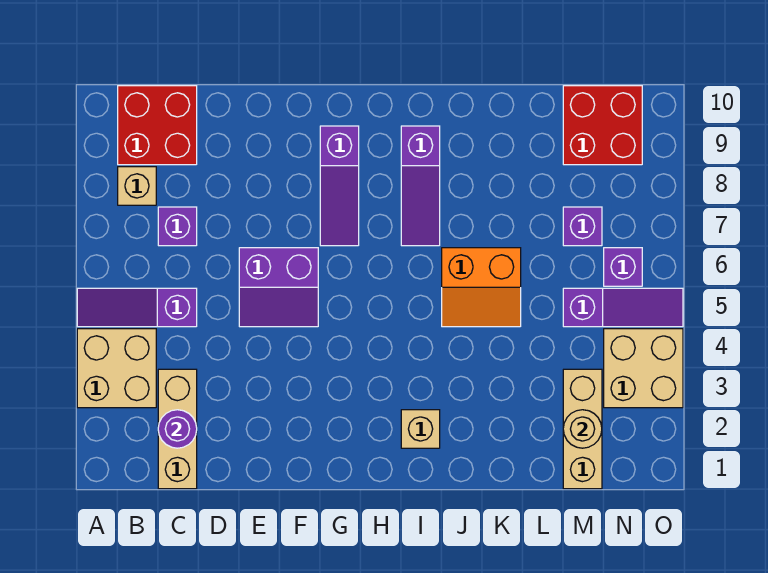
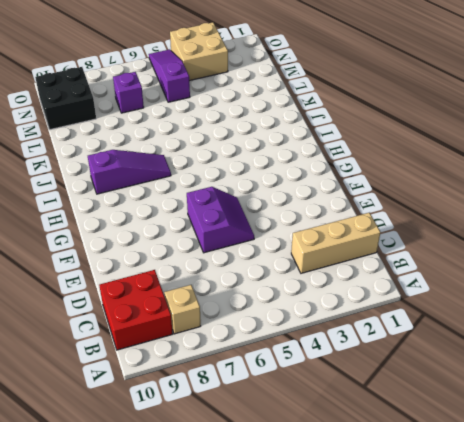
black brick M9:N10 level 1 -> red brick M9:N10 level 1
none -> tan brick A3:B4 level 1
none -> purple slope A5:C5 level 1 top C
none -> purple brick C7 level 1

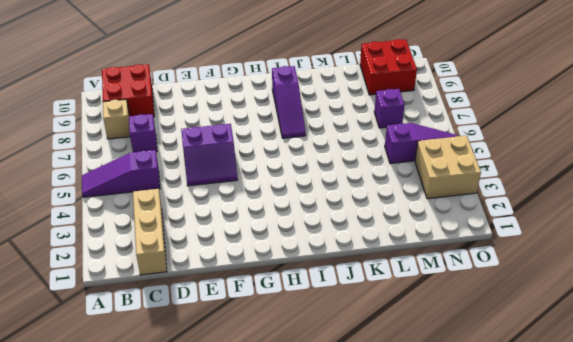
none -> tan brick A3:B4 level 1
none -> purple slope G7:G9 level 1 top 9
none -> tan brick I2 level 1

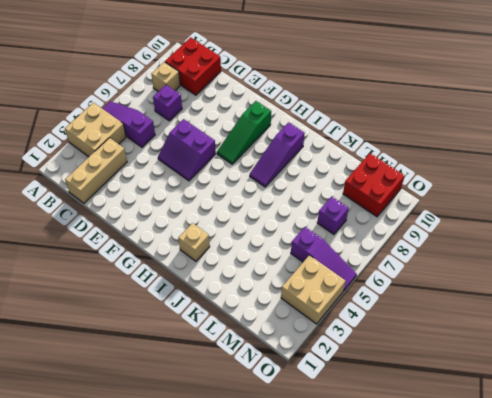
green slope G7:G9 level 1 top 9 -> purple slope G7:G9 level 1 top 9
none -> orange slope J5:K6 level 1 top 6
none -> tan brick M1:M3 level 1
none -> purple brick N6 level 1

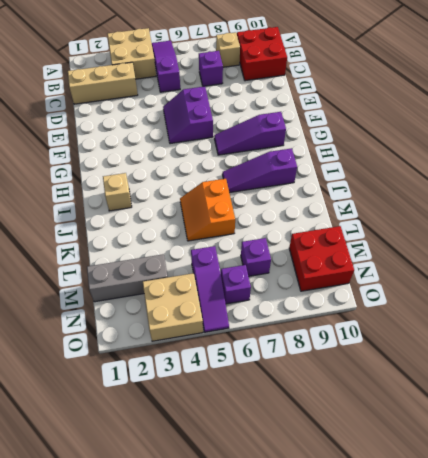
grey brick M1:M3 level 1 -> tan brick M1:M3 level 1
none -> purple round brick C2 level 2
none -> tan round brick M2 level 2

